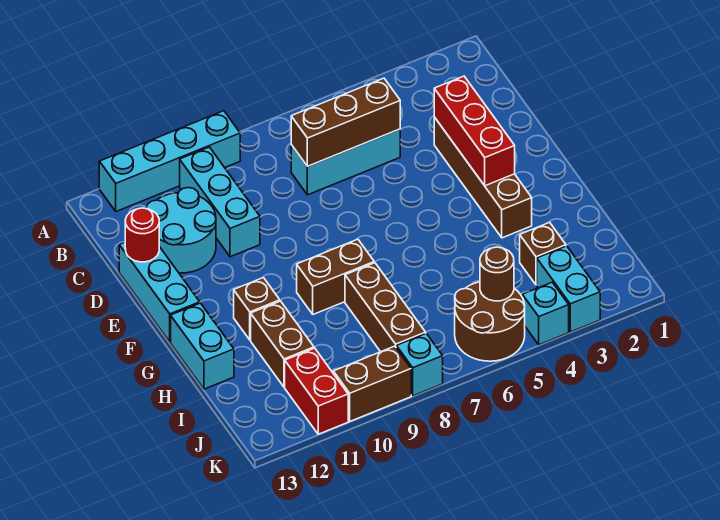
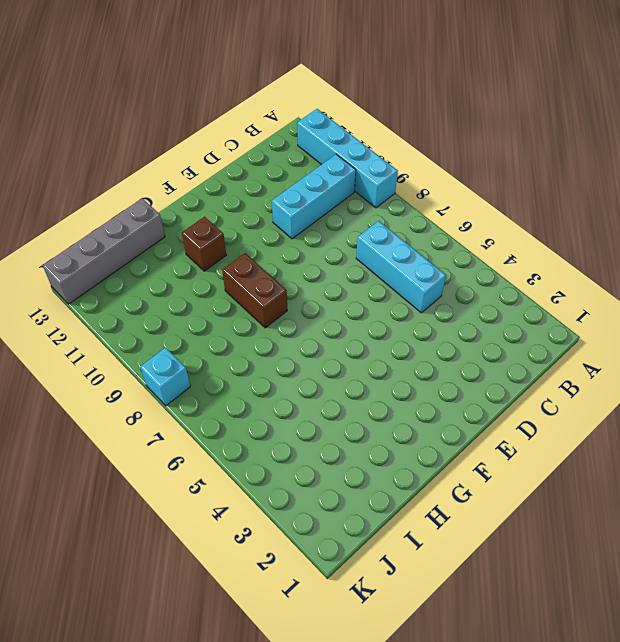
grey brick H13:K13 level 1 -> cyan brick G13:H13 level 1
none -> cyan round brick C11:D12 level 1
none -> brown brick D3:G3 level 1
none -> cyan brick D13:F13 level 1

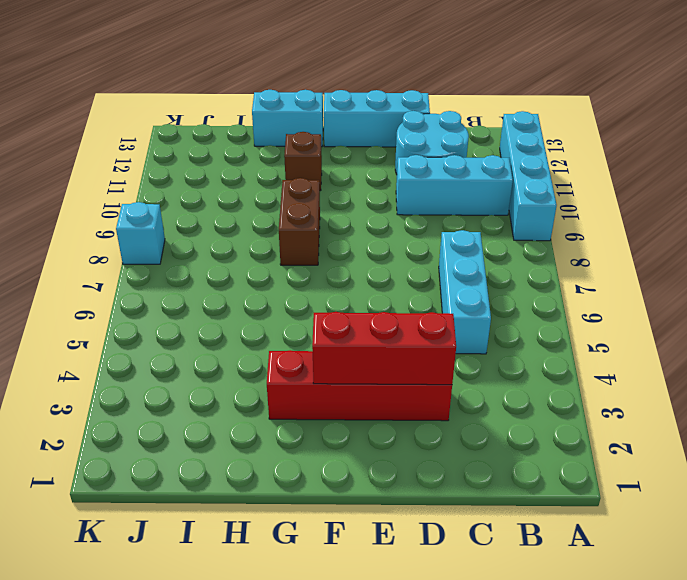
red brick D3:G3 level 1 -> brown brick D3:G3 level 1
none -> brown brick H8:J8 level 1
none -> brown brick H11:I11 level 1
none -> brown brick I3 level 1

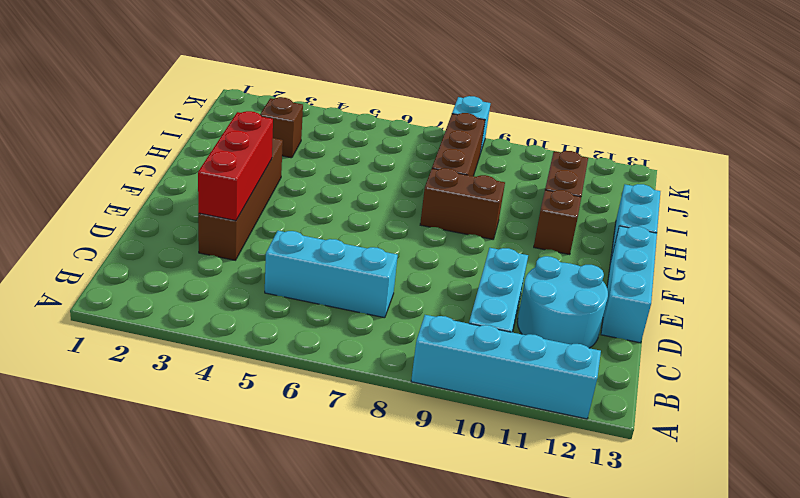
none -> cyan brick J3:K3 level 1
none -> brown round brick J5:K6 level 1
none -> red brick J11:K11 level 1

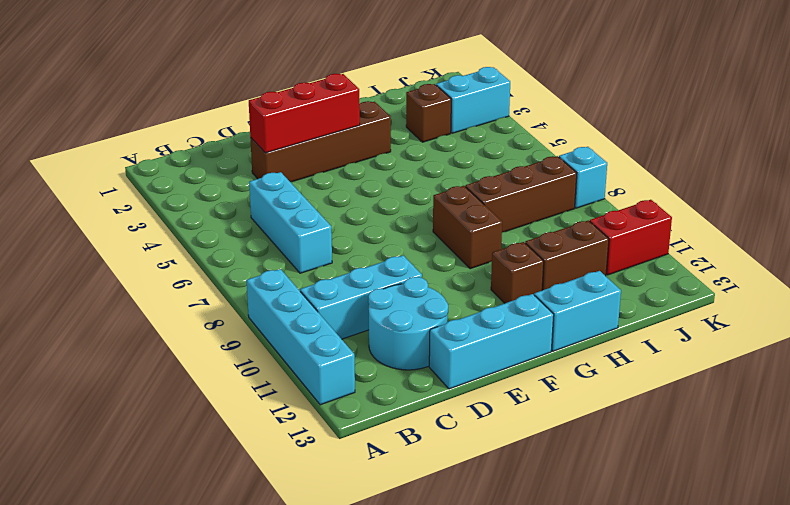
none -> brown round brick J5:K6 level 1
none -> cyan brick K4 level 1
none -> brown brick K9:K10 level 1

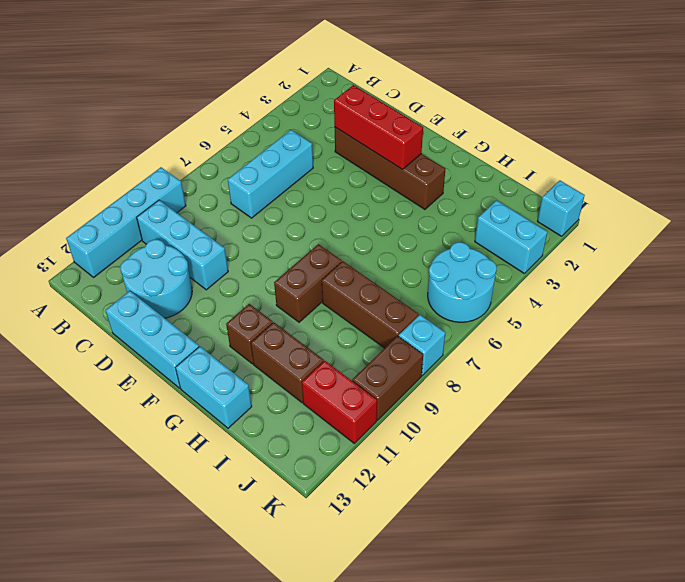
cyan round brick J5:K6 level 1 -> brown round brick J5:K6 level 1
cyan brick K1 level 1 -> cyan brick K4 level 1
none -> brown brick I3 level 1
none -> brown brick C5:C7 level 2
none -> red round brick D13 level 2

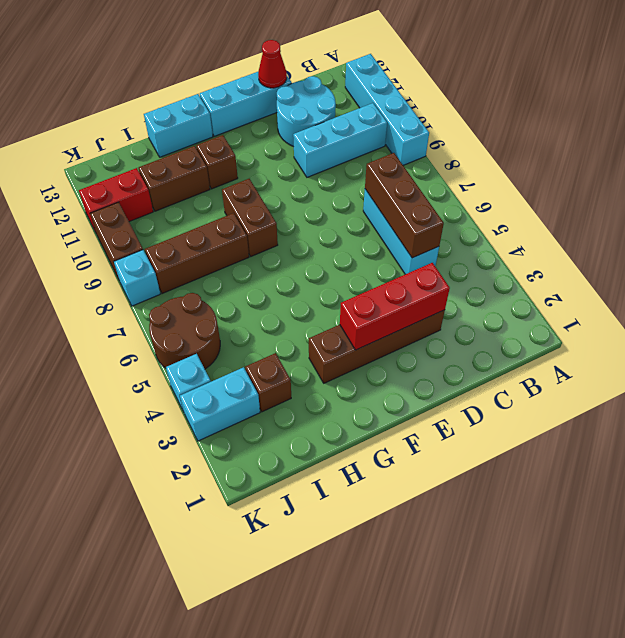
red cone D13 level 2 -> red round brick D13 level 2
none -> brown round brick J5 level 2

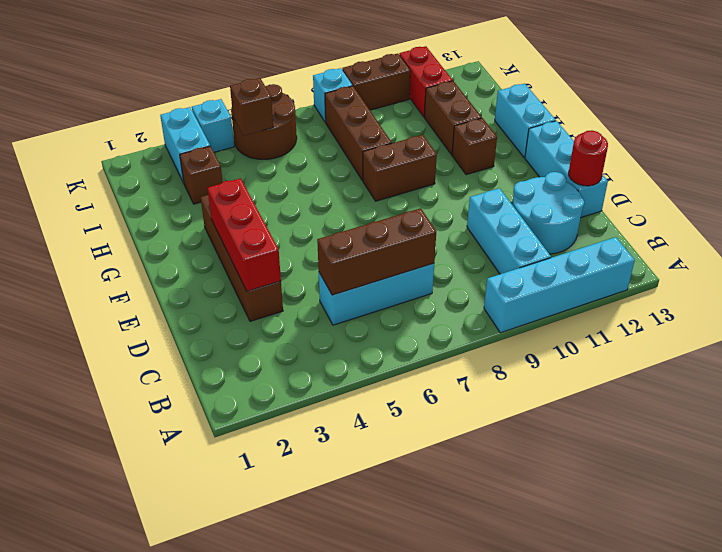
brown brick J5 level 2 -> brown round brick J5 level 2

